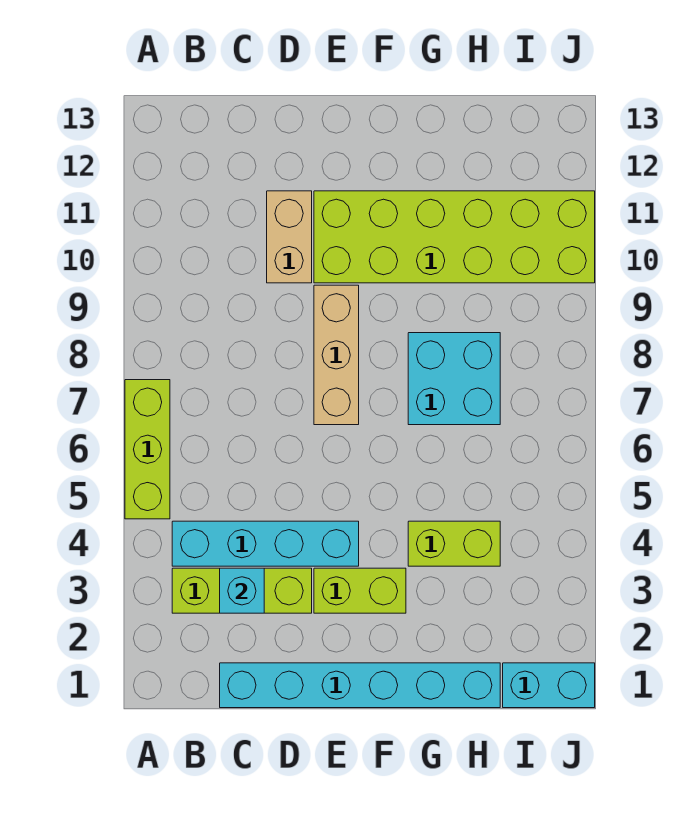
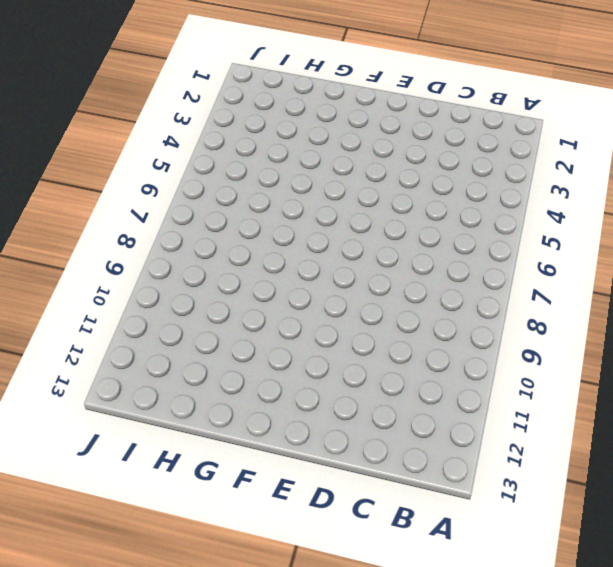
none -> lime brick A5:A7 level 1
none -> lime brick B3:D3 level 1
none -> cyan brick B4:E4 level 1

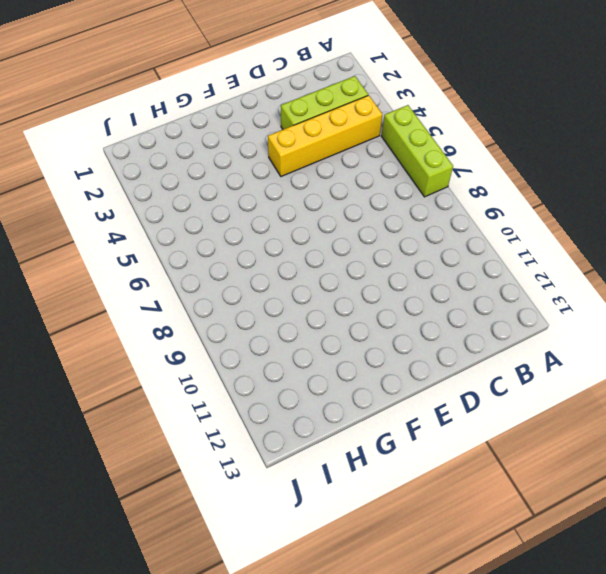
yellow brick B4:E4 level 1 -> cyan brick B4:E4 level 1
none -> cyan brick C1:H1 level 1
none -> tan brick D10:D11 level 1
none -> lime brick E3:F3 level 1

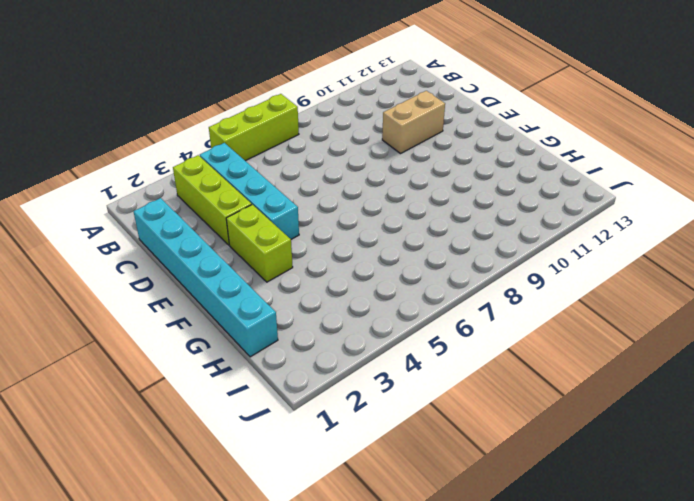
none -> tan brick E7:E9 level 1
none -> lime brick E10:J11 level 1
none -> lime brick G4:H4 level 1

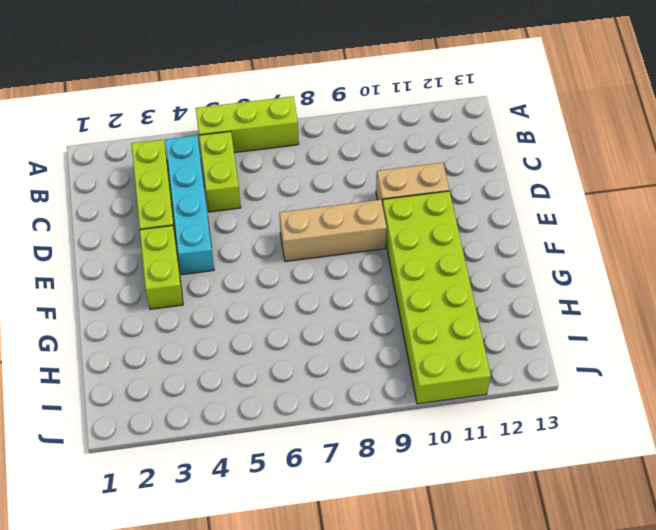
lime brick B5:C5 level 1 -> lime brick G4:H4 level 1
none -> cyan brick C1:H1 level 1
none -> cyan brick G7:H8 level 1
none -> cyan brick I1:J1 level 1

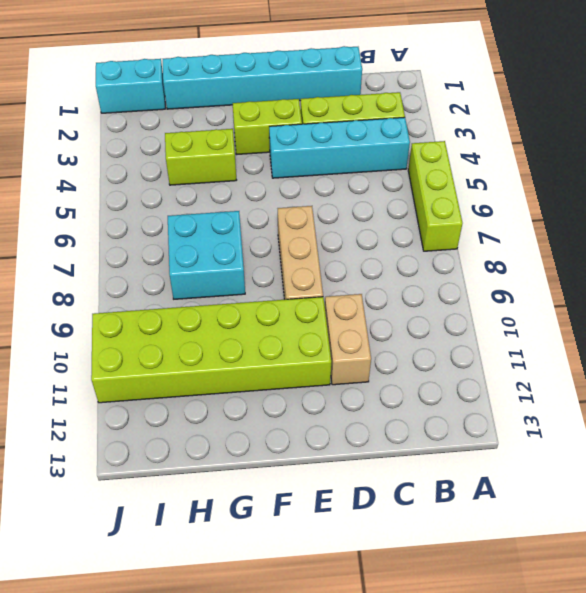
none -> cyan brick C3 level 2

